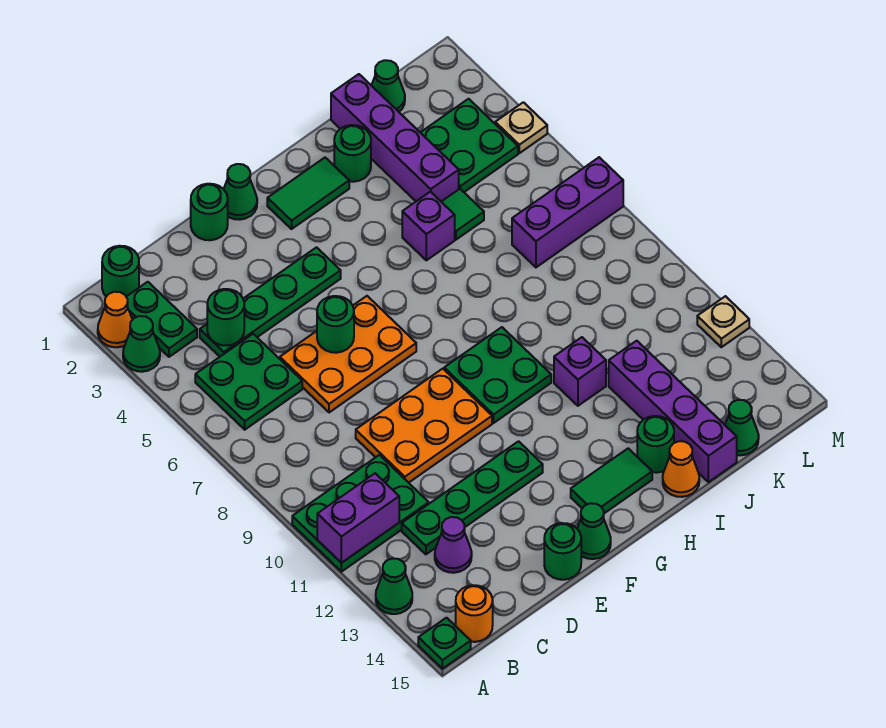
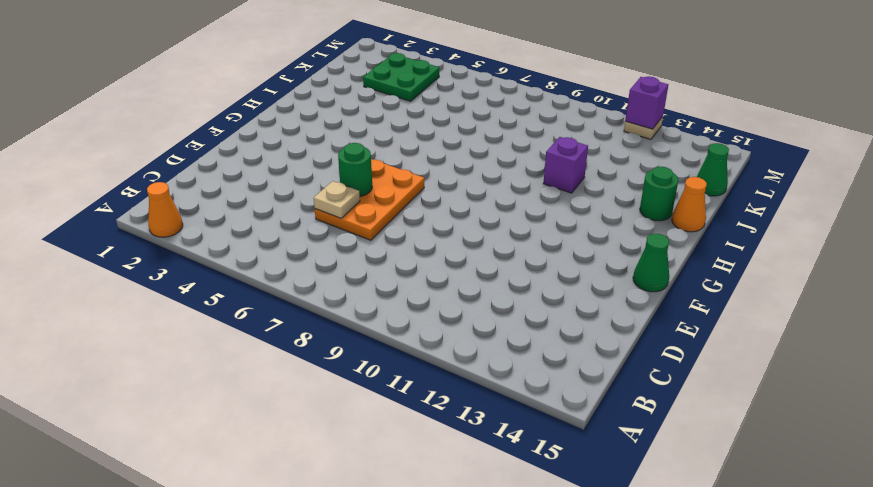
tan plate D6 level 2 -> tan plate M4 level 1
purple brick M12 level 2 -> purple brick I5 level 1
none -> green cone A3 level 1
none -> green plate A10:C11 level 1
none -> green cone A13 level 1
none -> green plate A15 level 1

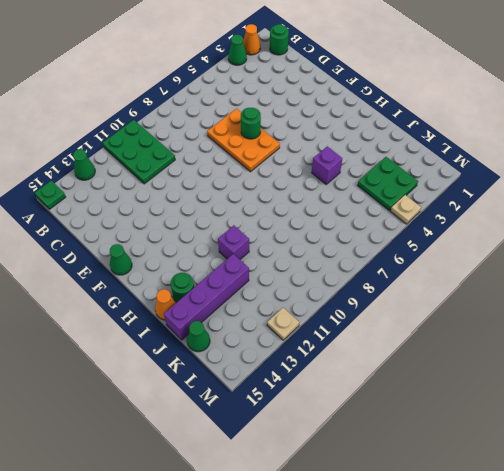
none -> green plate B2:B3 level 1
none -> green plate B5:C6 level 1
none -> orange round brick B15 level 1
none -> green plate C4:F4 level 1

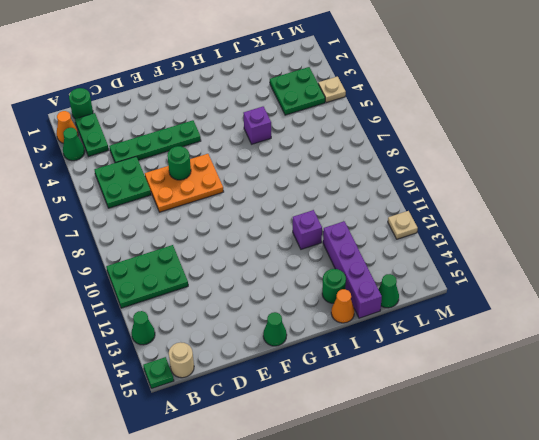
tan round brick B15 level 1 -> orange round brick B15 level 1
none -> green plate C12:F12 level 1
none -> purple cone C13 level 1
none -> orange plate D9:F10 level 1
none -> green round brick E1 level 1

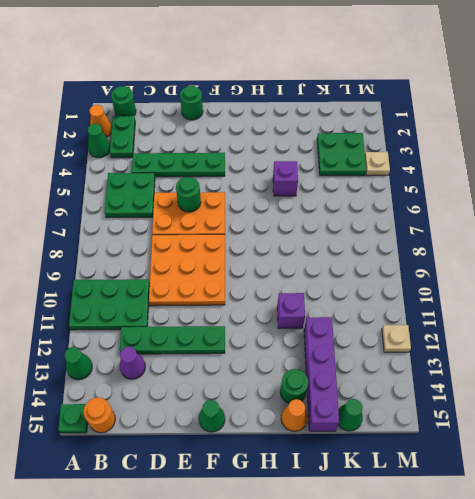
orange plate D8:F10 level 1 -> orange plate D9:F10 level 1
none -> green round brick E15 level 1
none -> green cone F1 level 1
none -> green tile G2:H2 level 1
none -> green plate G9:H10 level 1

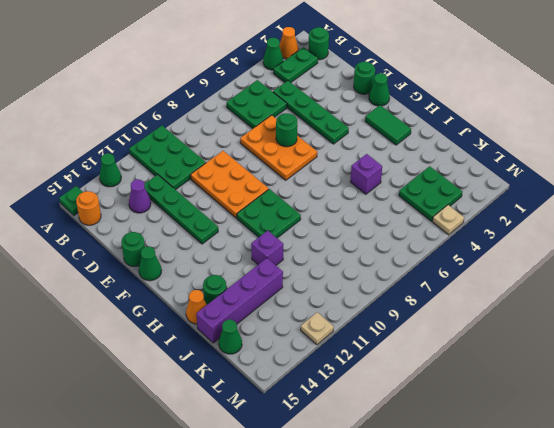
none -> green tile G14:H14 level 1
none -> green round brick I2 level 1
none -> purple brick J1:J4 level 1
none -> green tile J5 level 1

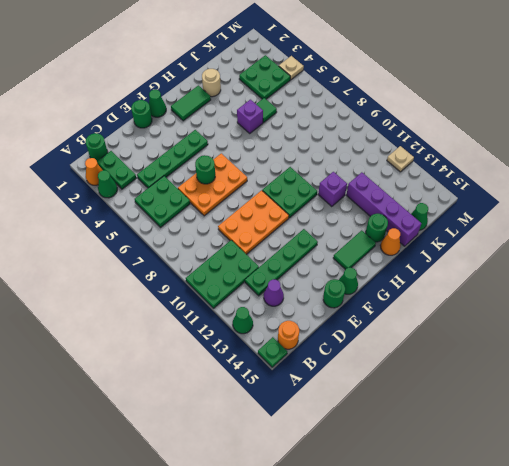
tan round brick I2 level 1 -> green round brick I2 level 1
none -> purple brick J1:J4 level 1
none -> green cone K1 level 1
none -> purple brick K7:M7 level 1
none -> purple brick A11:B11 level 2

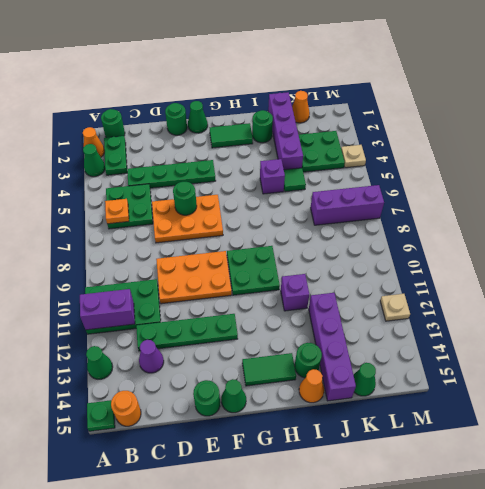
orange plate B6 level 2 -> none
orange cone K1 level 1 -> green cone K1 level 1
none -> green round brick C4 level 2

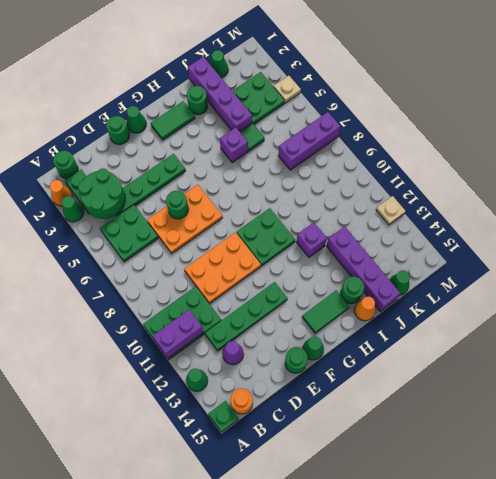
green round brick B3:C4 level 2 -> green round brick C4 level 2

